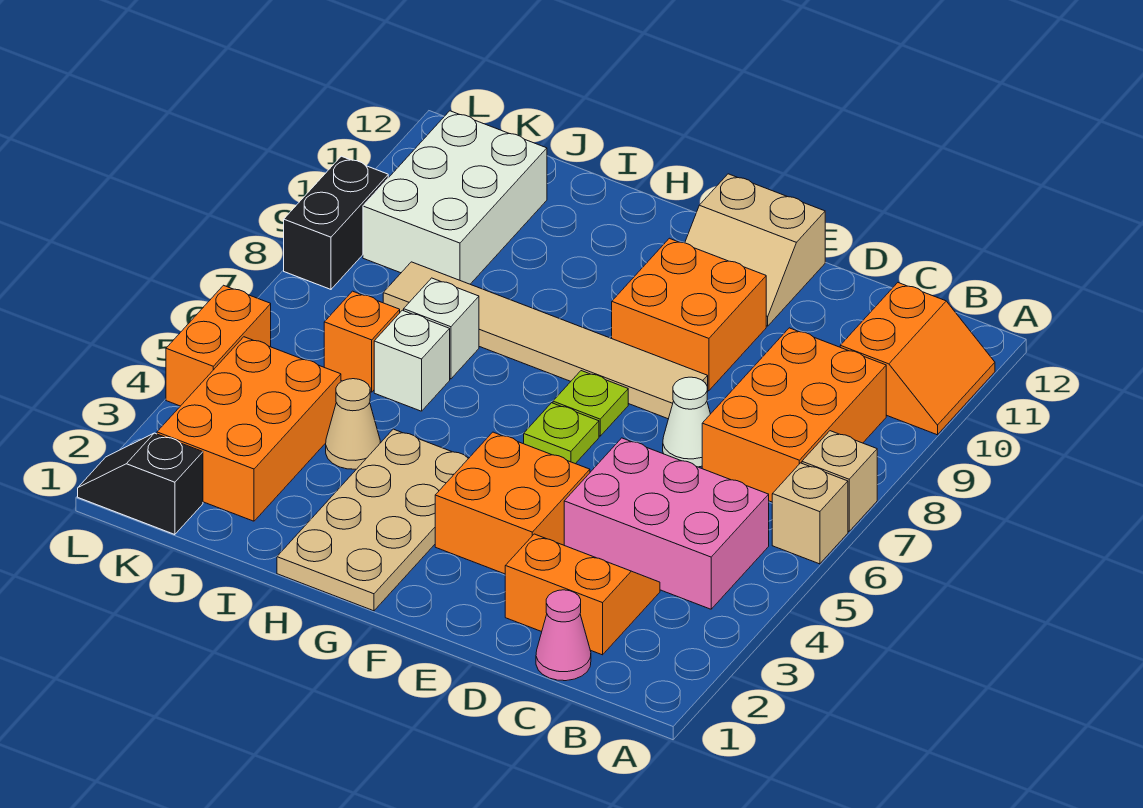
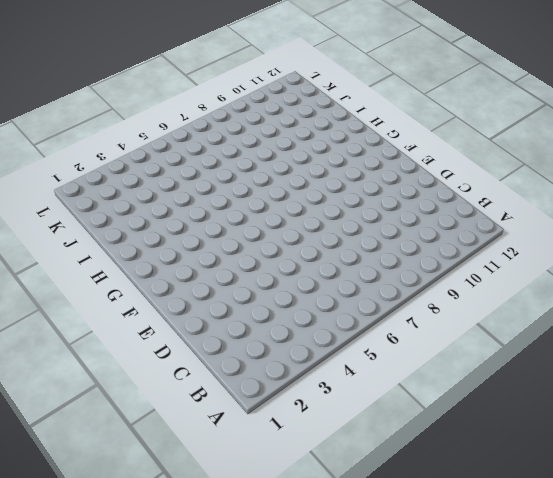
none -> tan brick A6 level 1
none -> tan brick A7 level 1
none -> orange slope A10:B11 level 1 top B

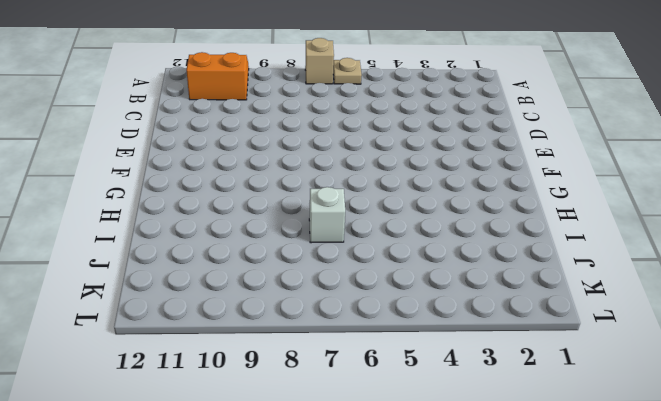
tan plate A6 level 1 -> tan brick A6 level 1
none -> pink brick B4:D5 level 1
none -> orange brick B7:C9 level 1
none -> pink cone C1 level 1

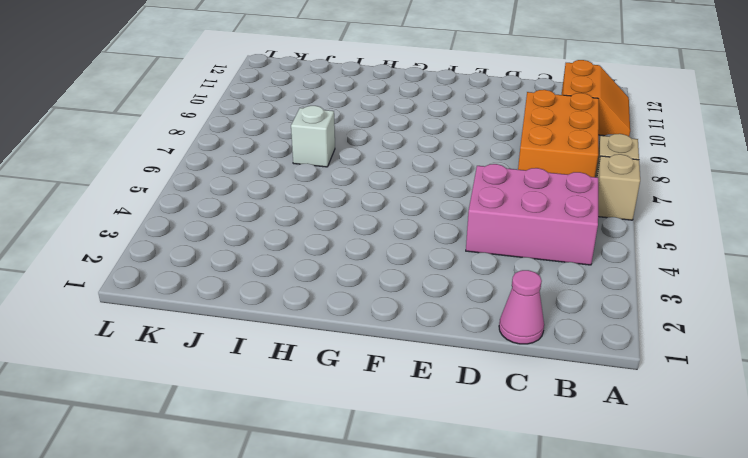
none -> orange slope C2:D3 level 1 top 2
none -> white cone D7 level 1
none -> orange brick E3:F4 level 1

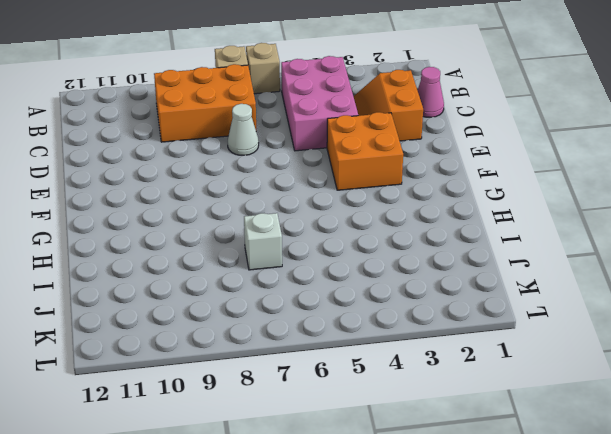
none -> orange slope A10:B11 level 1 top B
none -> tan tile E8:J8 level 1
none -> orange brick E9:F10 level 1

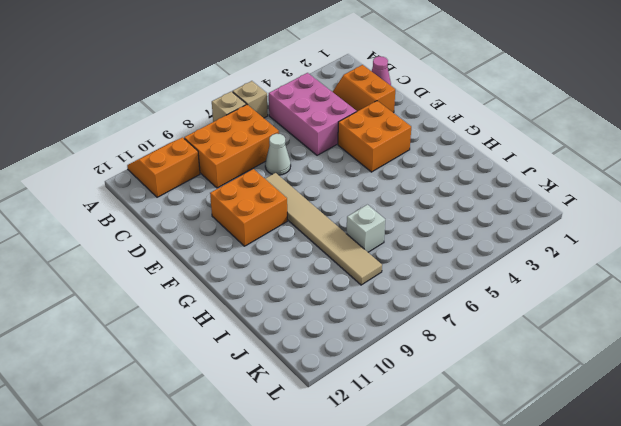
none -> tan slope E11:F12 level 1 top 12
none -> lime plate F6 level 1
none -> lime plate F7 level 1

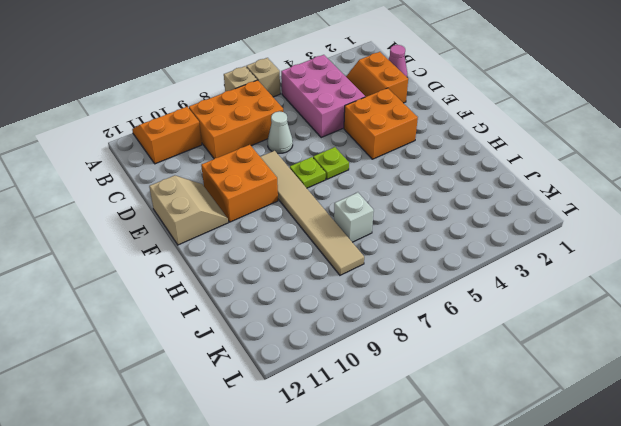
none -> tan plate G1:H4 level 1
none -> tan cone I4 level 1
none -> white brick I6 level 1

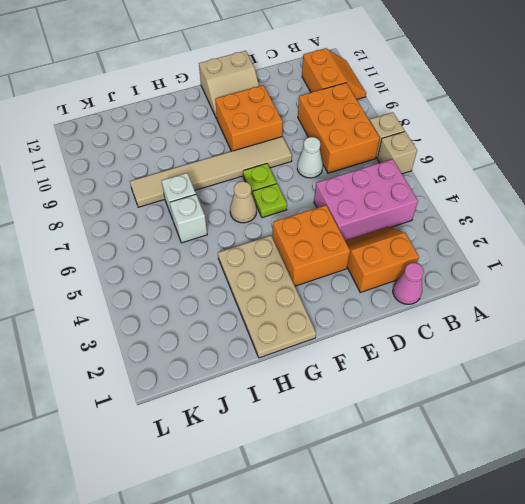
tan cone G6 level 1 -> tan cone I4 level 1
none -> orange brick J2:K4 level 1
none -> orange brick J6 level 1
none -> white brick J9:K11 level 1

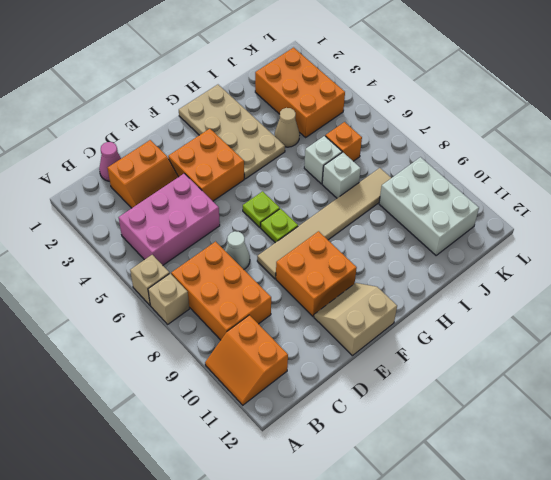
none -> black slope K1:L1 level 1 top K
none -> orange brick L4:L5 level 1
none -> black brick L8:L9 level 1

